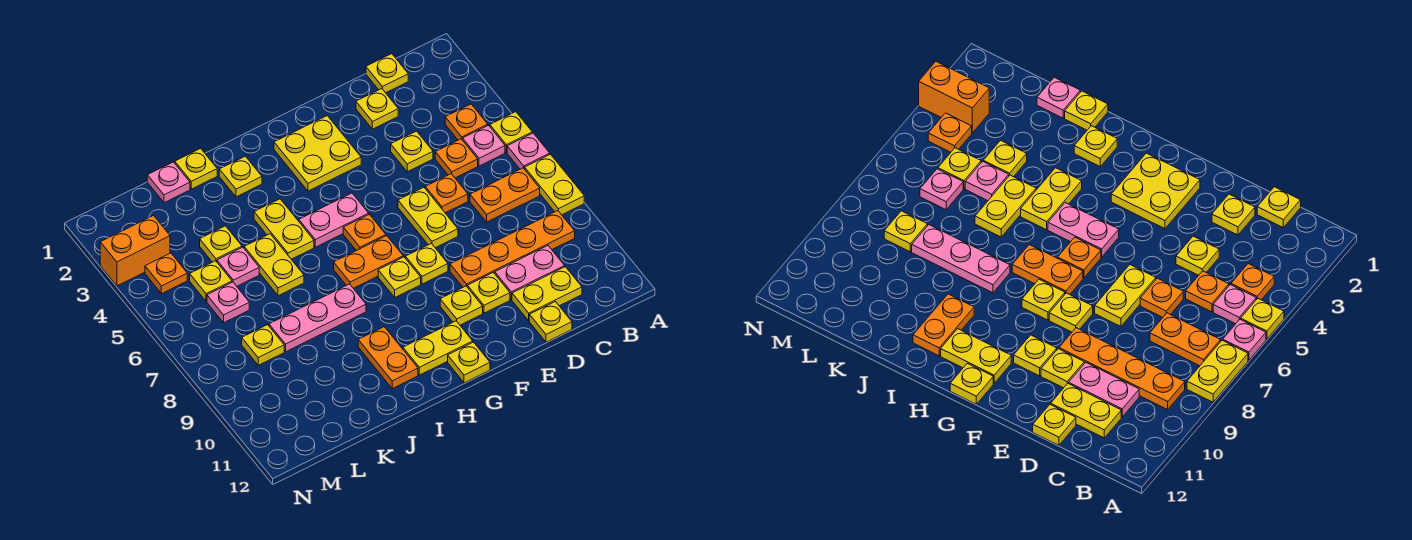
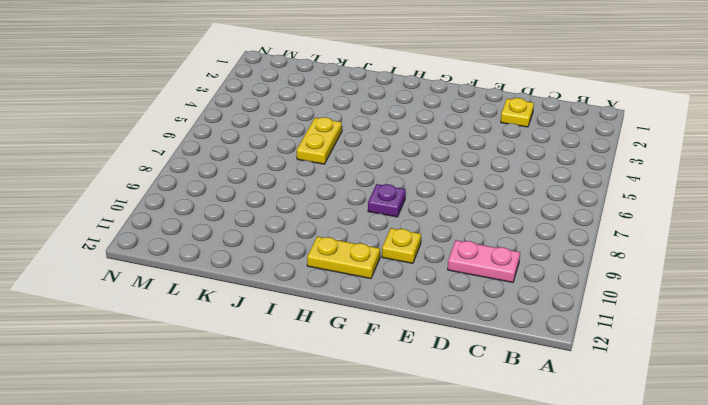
purple plate G8 level 1 -> yellow plate G8 level 1
none -> yellow plate A5 level 1
none -> pink plate A6 level 1
none -> yellow plate A7:A8 level 1
none -> orange plate B4 level 1

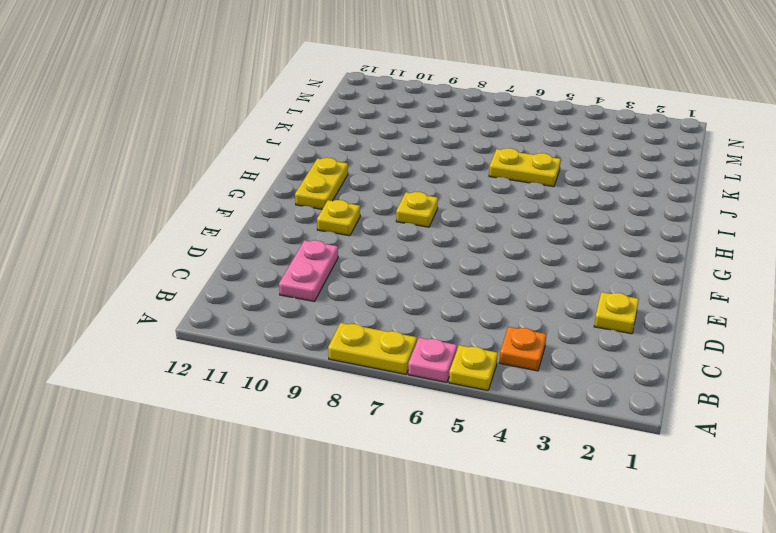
none -> pink plate B5 level 1
none -> orange plate B7:C7 level 1
none -> orange plate B9:E9 level 1
none -> yellow plate C1 level 1

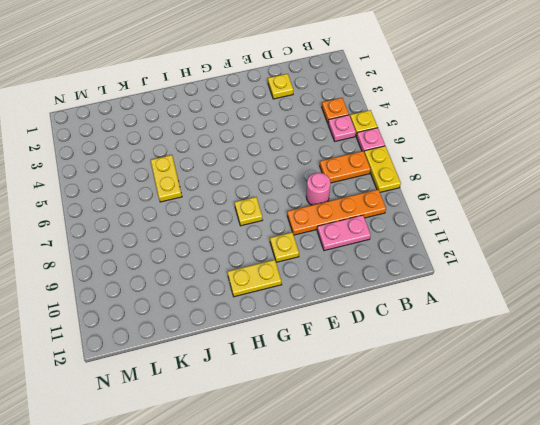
pink round brick D8 level 1 -> none
none -> yellow plate C1 level 1
none -> orange plate C5 level 1
none -> yellow plate C11:D11 level 1
none -> yellow plate D4 level 1

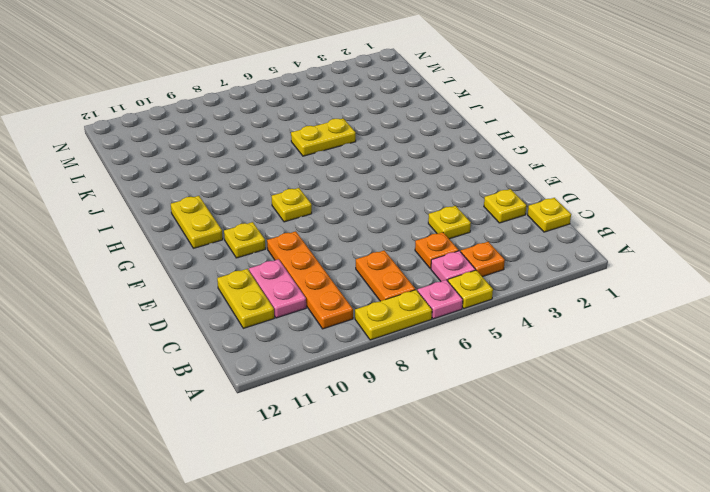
none -> orange plate D6 level 1
none -> yellow plate D12 level 1
none -> yellow plate E6:E7 level 1
none -> yellow plate E10 level 1

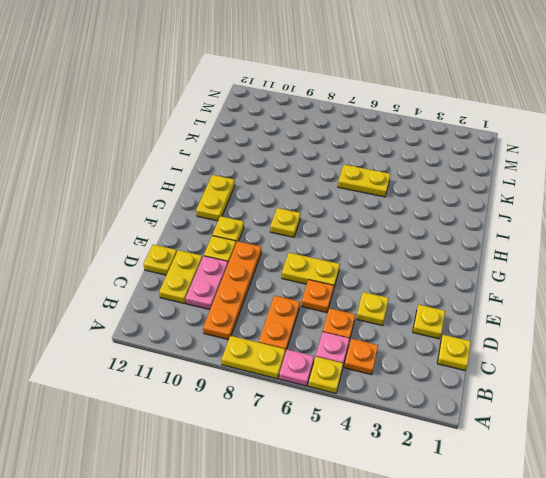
none -> yellow plate F2:G3 level 1
none -> yellow plate F8 level 1
none -> pink plate G5:H5 level 1
none -> orange plate G6 level 1

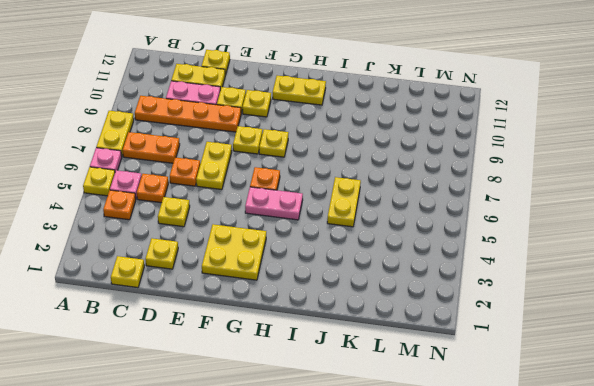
none -> orange plate G7:H7 level 1
none -> yellow plate G12 level 1
none -> yellow plate I2 level 1
none -> yellow plate I4:I5 level 1

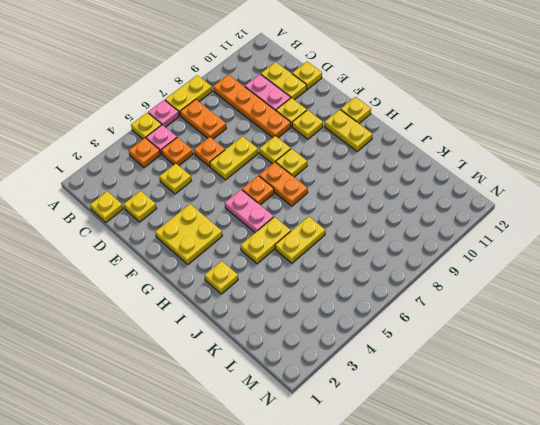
none -> pink plate I8:K8 level 1
none -> orange plate I10:I11 level 1
none -> yellow plate J1 level 1
none -> pink plate K1 level 1

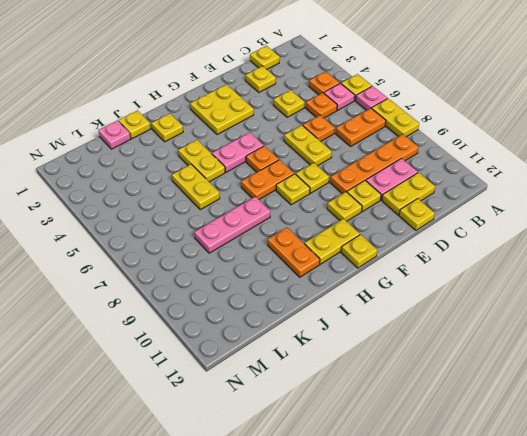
none -> yellow plate K4 level 1
none -> pink plate K5 level 1
none -> yellow plate L5 level 1
none -> pink plate L6 level 1

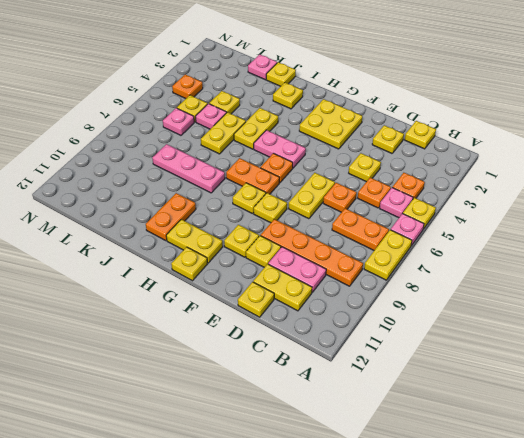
none -> yellow plate L8 level 1
none -> orange brick M3:N3 level 1

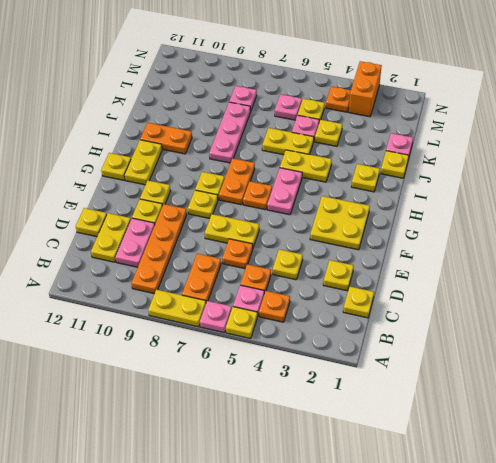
pink plate L8 level 1 -> yellow plate L8 level 1

